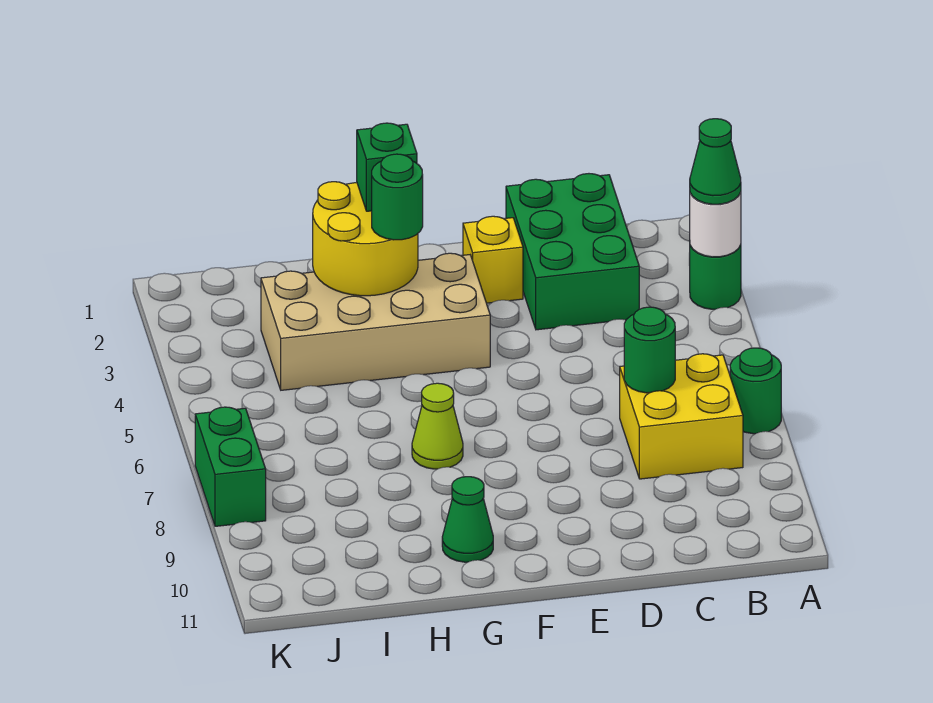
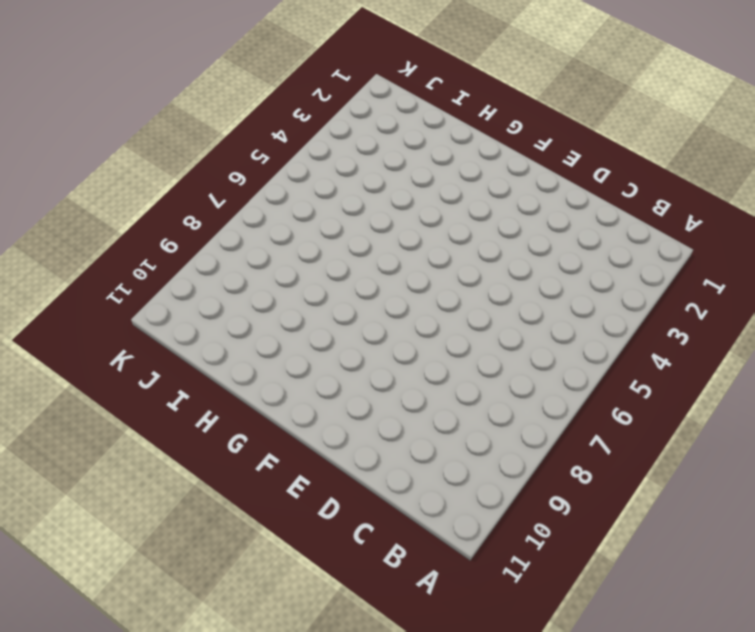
none -> green round brick A3 level 1
none -> green round brick A7 level 1
none -> yellow brick B7:C8 level 1

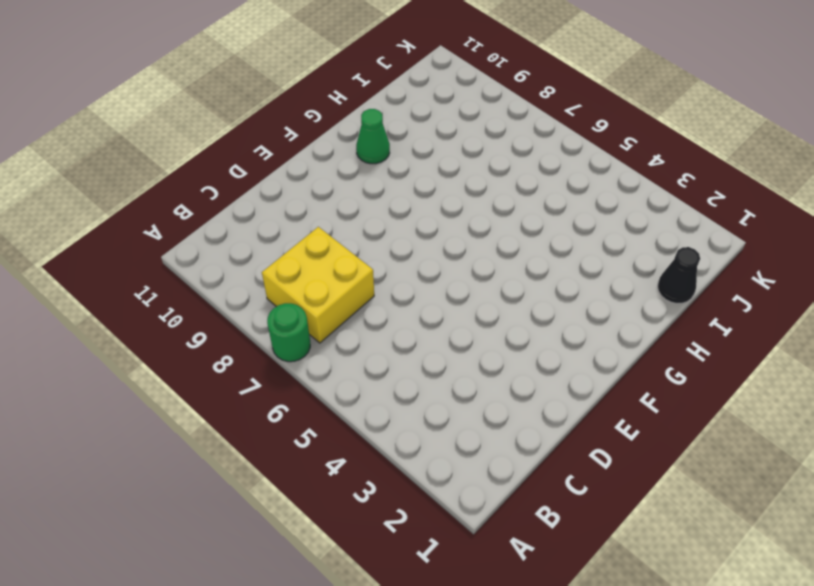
black cone I1 level 1 -> none
none -> green round brick A3 level 1
none -> green brick C1:D3 level 1
none -> yellow brick E2 level 1

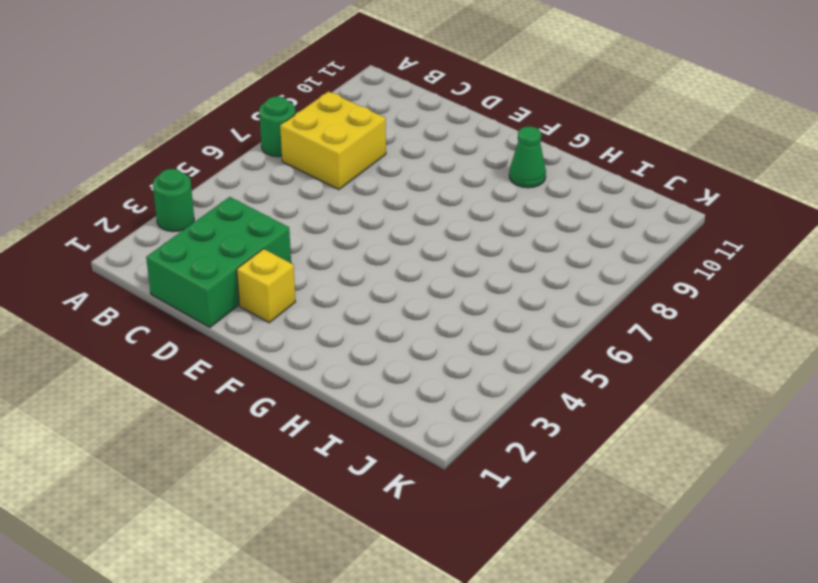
none -> tan brick F3:I4 level 1
none -> lime cone G7 level 1
none -> green brick K7:K8 level 1

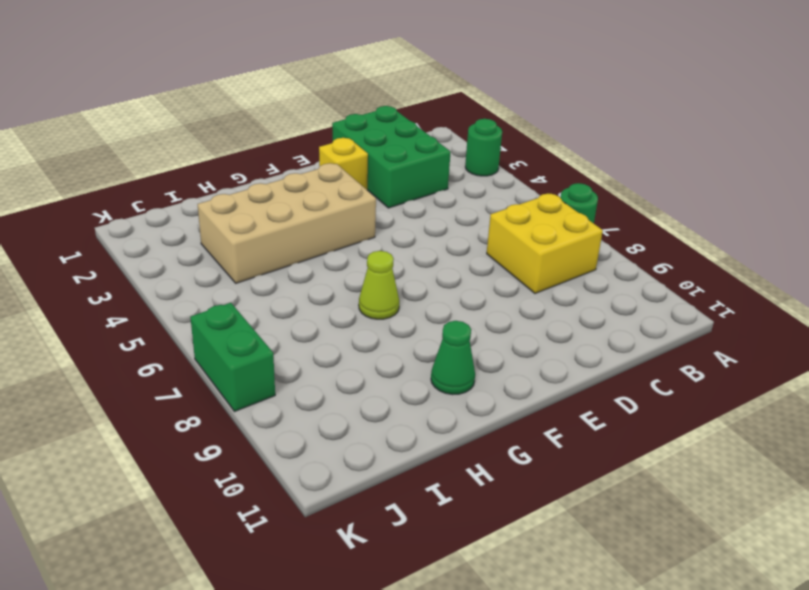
none -> white round brick A3 level 2
none -> green round brick C7 level 2
none -> yellow round brick G2:H3 level 2

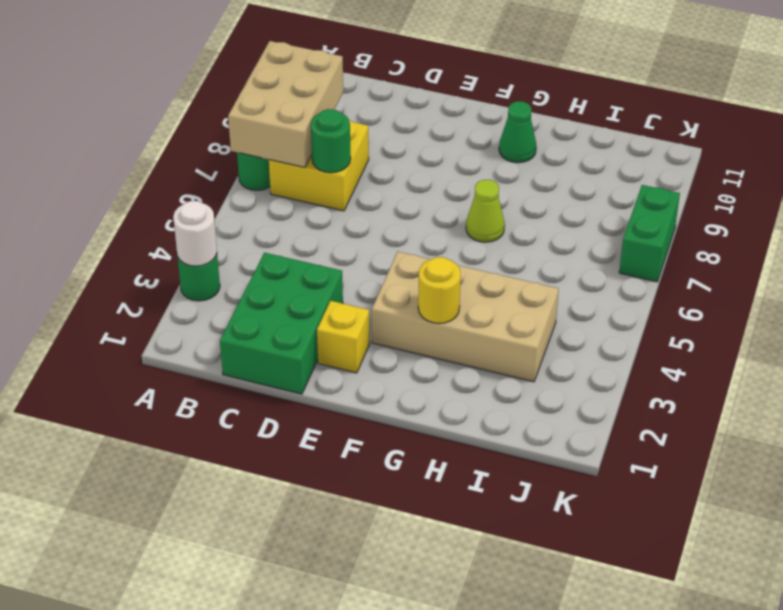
tan brick A7:B9 level 2 -> none
yellow round brick G3 level 2 -> yellow round brick G2:H3 level 2
none -> green cone A3 level 3
none -> green brick G2 level 3
none -> green round brick G3 level 3

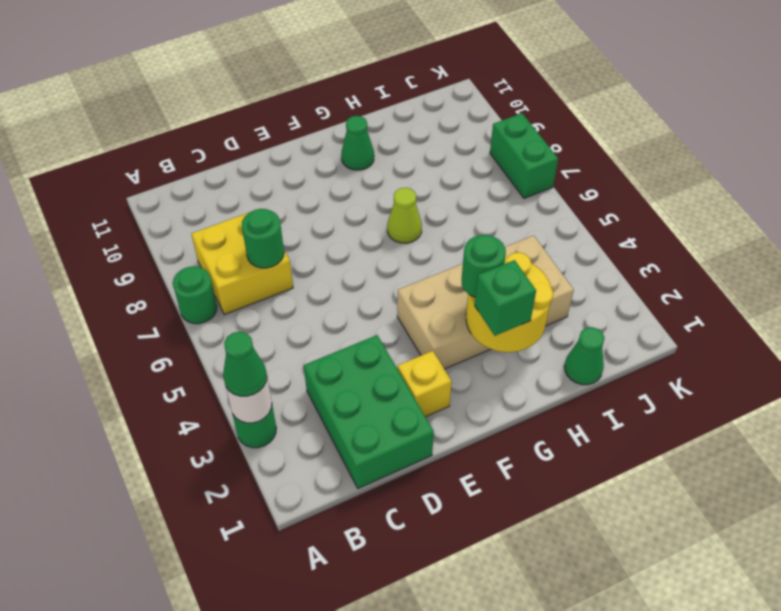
green cone I1 level 1 -> none

